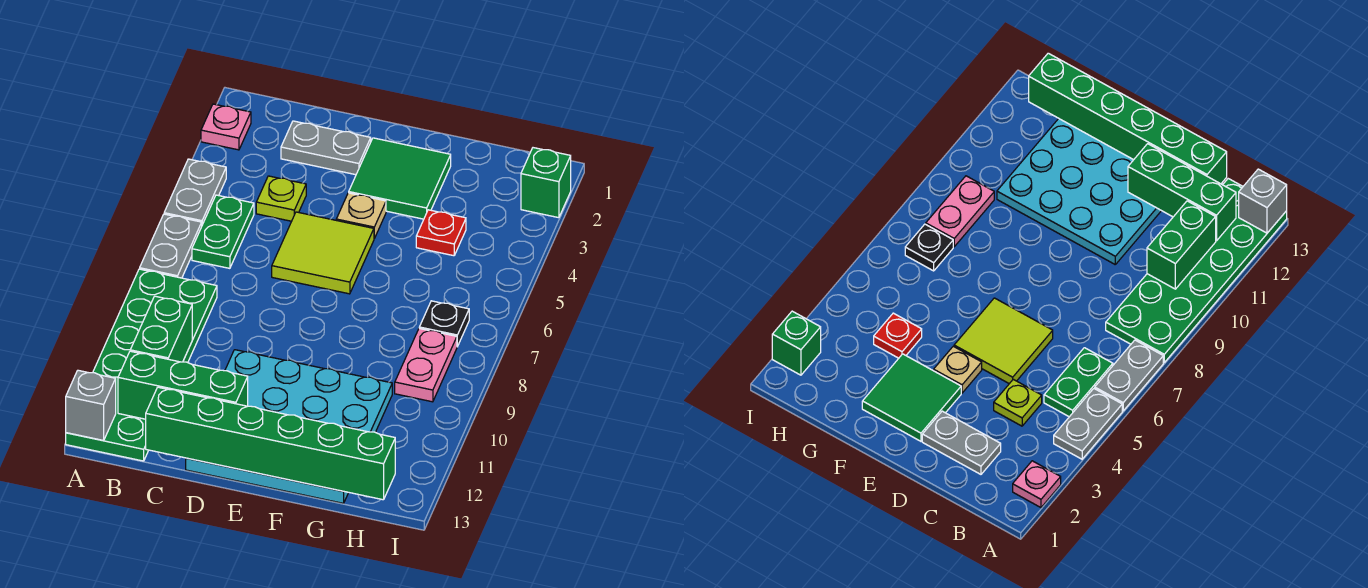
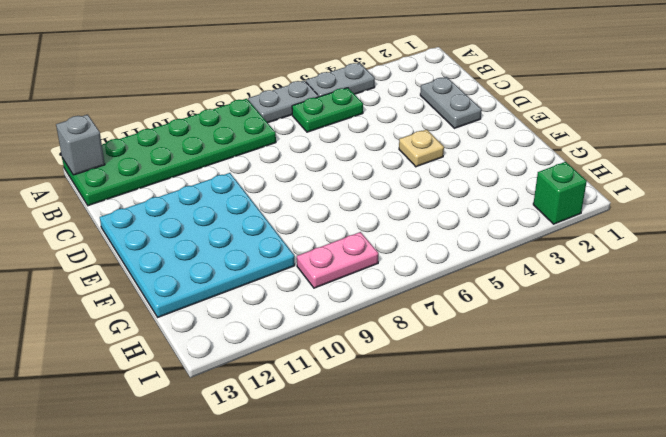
none -> pink plate A2 level 1
none -> lime plate C4 level 1
none -> lime tile D5:E6 level 1

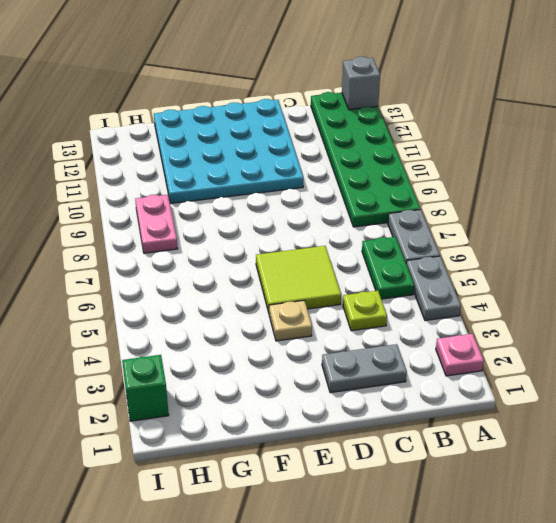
none -> green tile E2:F3 level 1
none -> red plate G4 level 1
none -> black plate H7 level 1

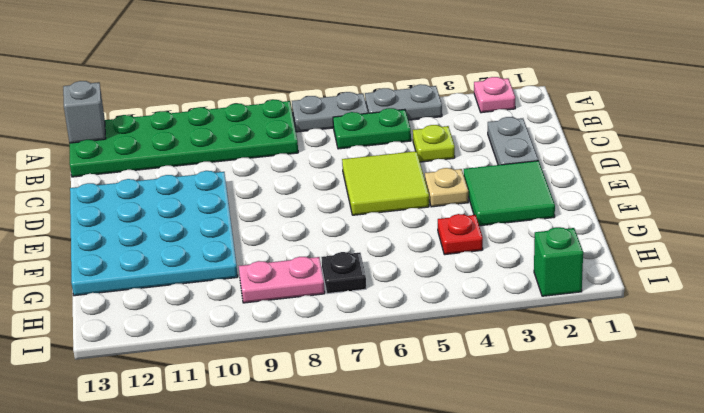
none -> green brick B10:B11 level 2
none -> green brick B12:D12 level 2
none -> green brick C13:H13 level 2

